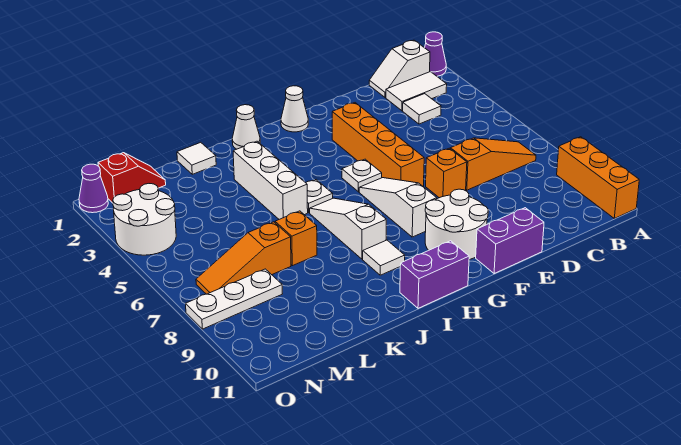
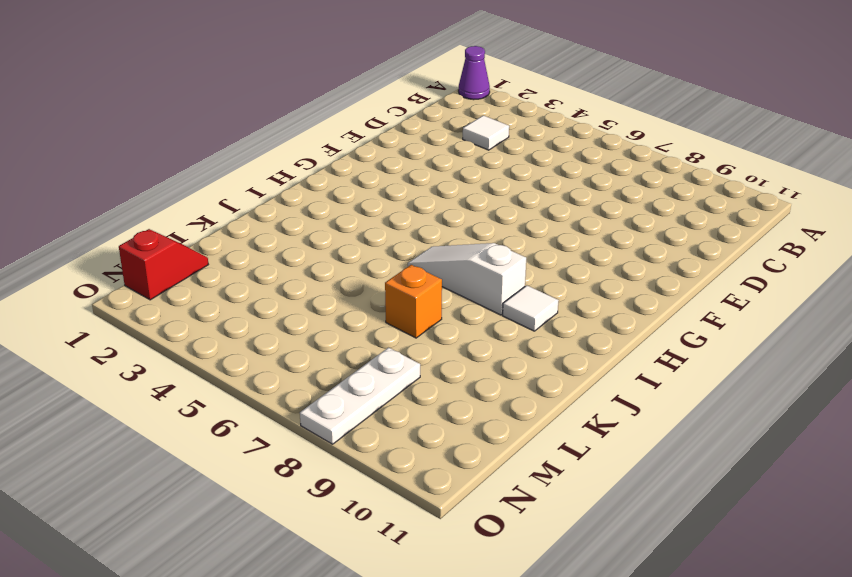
none -> orange brick A9:A11 level 1
none -> white slope B1:C1 level 1 top B
none -> white tile B2:C2 level 1

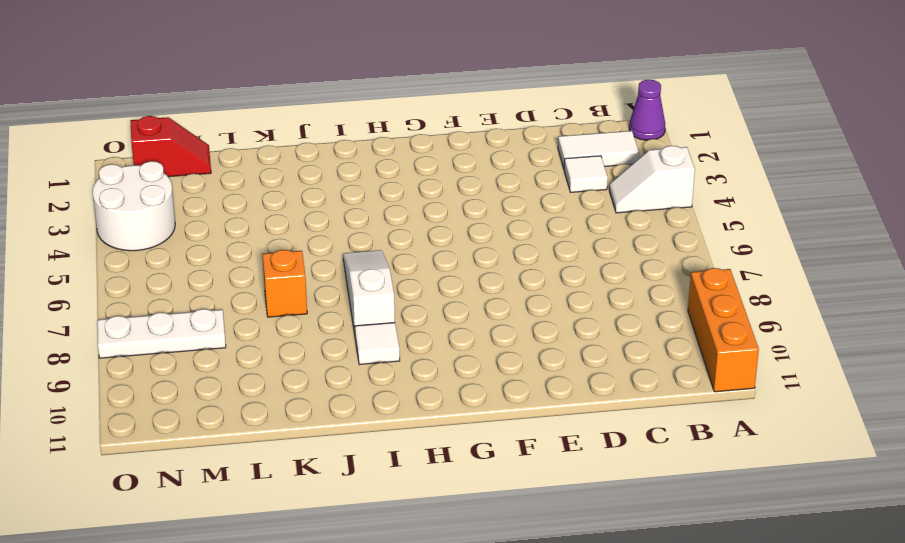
white slope A4:B4 level 1 top A -> white slope B1:C1 level 1 top B
none -> orange slope B7:D7 level 1 top D
none -> orange brick E7 level 1
none -> purple brick E11:F11 level 1

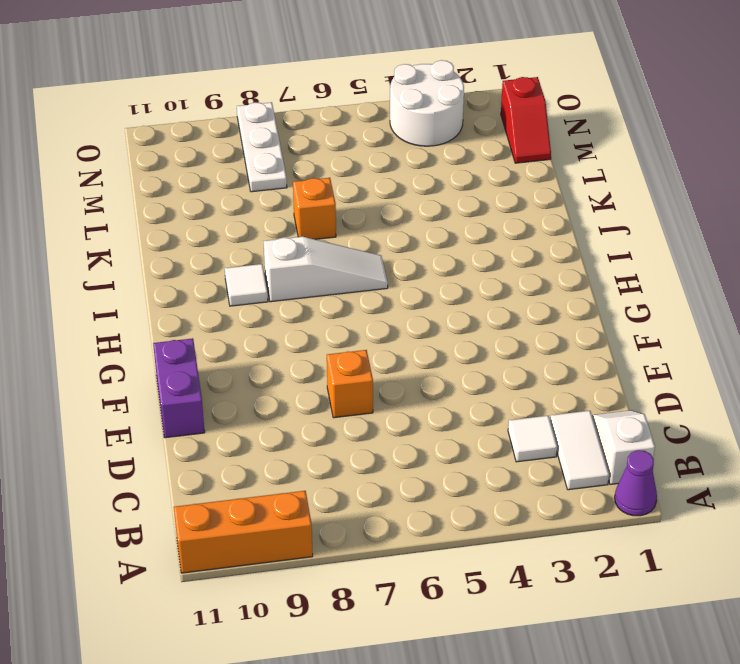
none -> orange slope B7:D7 level 1 top D
none -> orange brick F3:F6 level 1
none -> white round brick F9:G10 level 1

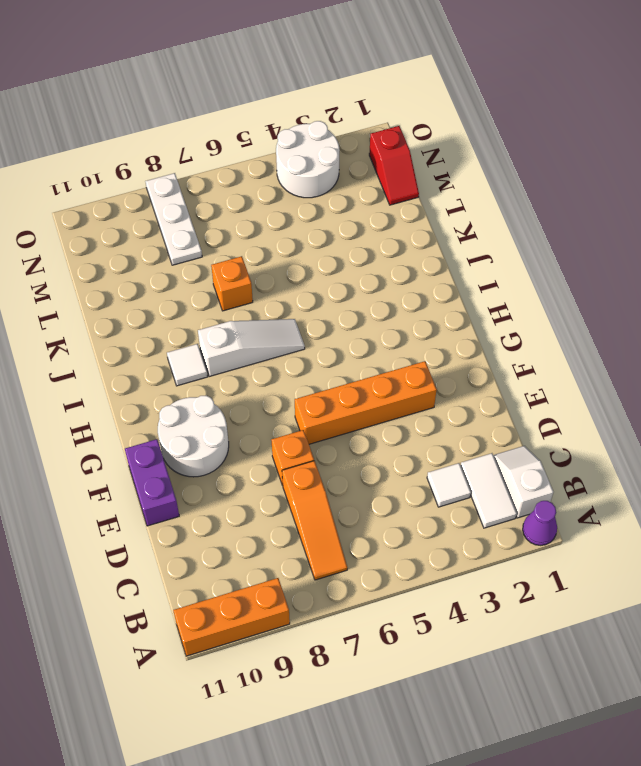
none -> white cone G1 level 1
none -> white plate G5 level 1
none -> white slope G6:G8 level 1 top 8

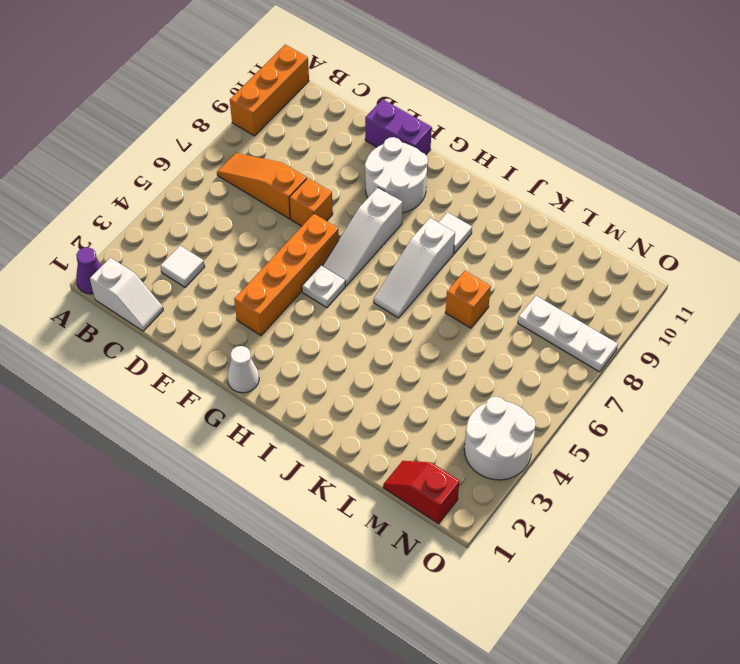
none -> white tile B2:C2 level 1
none -> purple brick H11:I11 level 1
none -> white cone I1 level 1

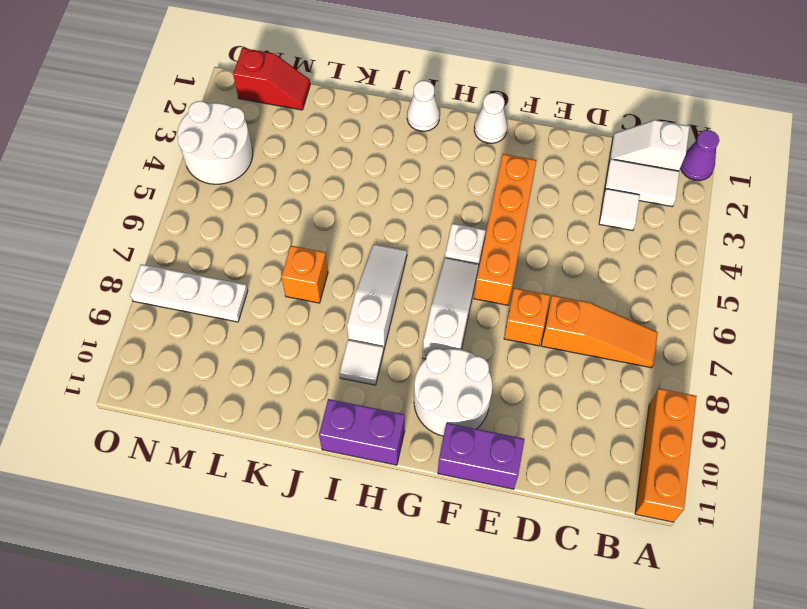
none -> white plate I5 level 1
none -> white brick J3:J5 level 1
none -> white tile K1 level 1

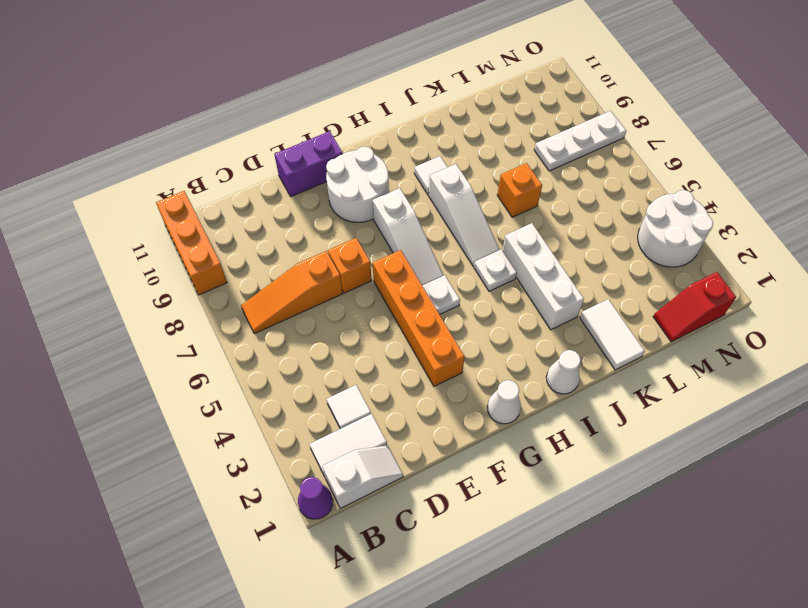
white tile K1:K2 level 1 -> white tile K1 level 1
none -> purple brick H11:I11 level 1
none -> orange slope L7:N7 level 1 top L
none -> purple cone O1 level 1

